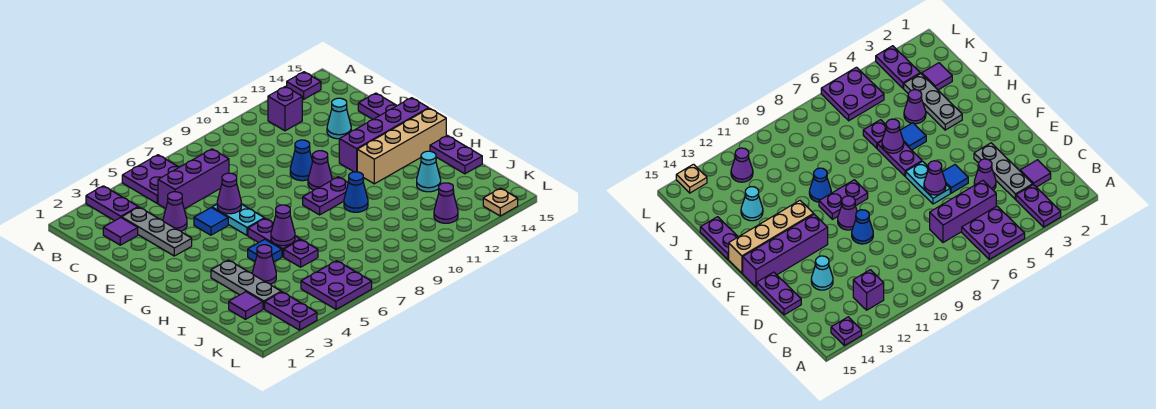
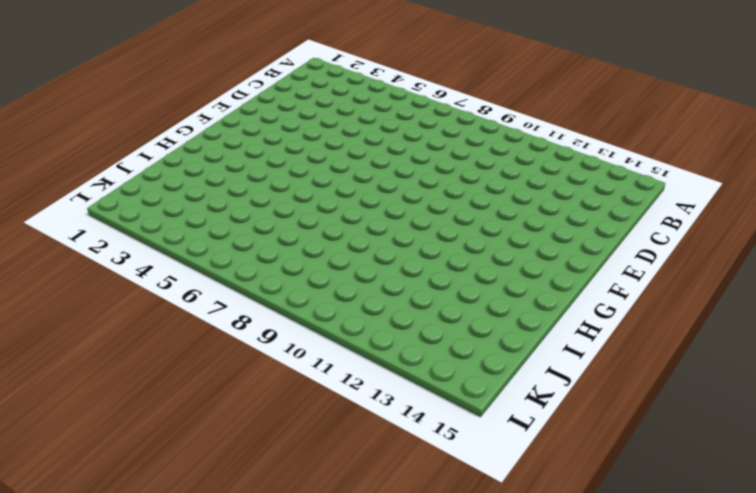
none -> purple plate A3:B3 level 1
none -> purple plate A5:B6 level 1
none -> purple plate A14 level 1
none -> purple brick B12 level 1

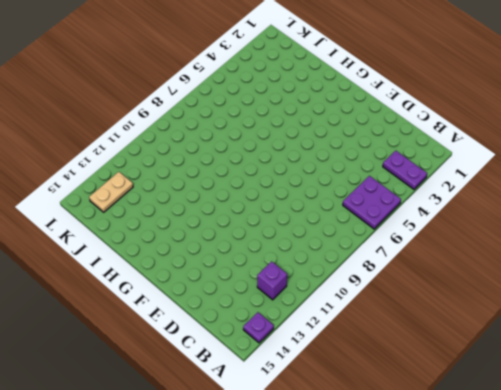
tan plate K13:K14 level 1 -> none
none -> purple tile C2 level 1
none -> grey plate C3:E3 level 1
none -> purple brick C5:C7 level 1
none -> purple cone D4 level 1

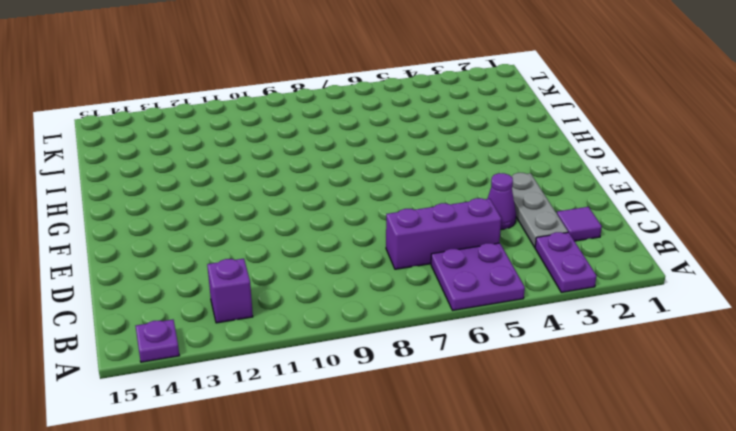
none -> cyan cone D13 level 1
none -> purple plate D15:E15 level 1
none -> blue tile E5 level 1
none -> cyan plate E6:F6 level 1

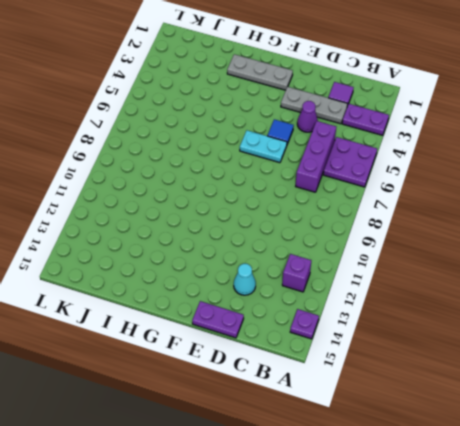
grey plate F2:H2 level 1 -> grey plate H3:J3 level 1
none -> blue cone E10 level 1
none -> purple cone F10 level 1
none -> purple brick F12:F15 level 1
none -> purple plate G6:H6 level 1

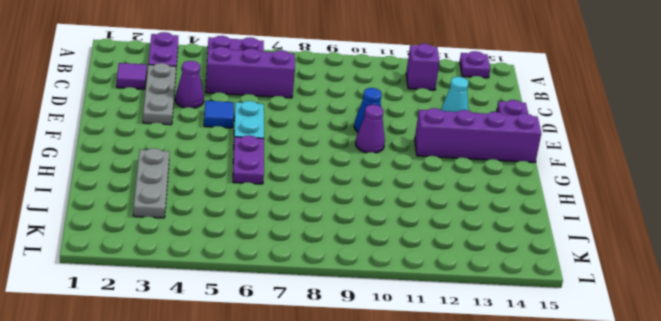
none -> purple plate G9:G10 level 1
none -> tan brick G12:G15 level 1
none -> blue tile H5 level 1
none -> blue cone H10 level 1

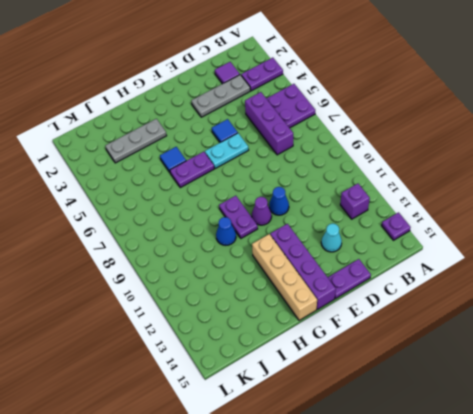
none -> purple cone D4 level 1
none -> purple plate H15:I15 level 1
none -> purple cone I4 level 1
none -> purple plate I6 level 1

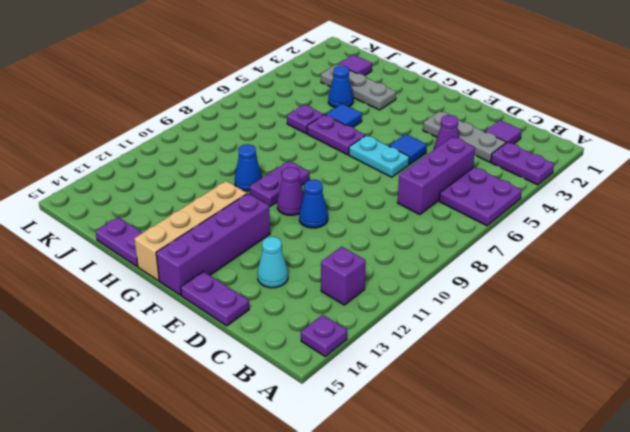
blue cone I4 level 1 -> purple cone I4 level 1
none -> cyan cone I13 level 1
none -> purple plate K3:L3 level 1
none -> purple plate K5:L6 level 1
none -> purple cone K12 level 1

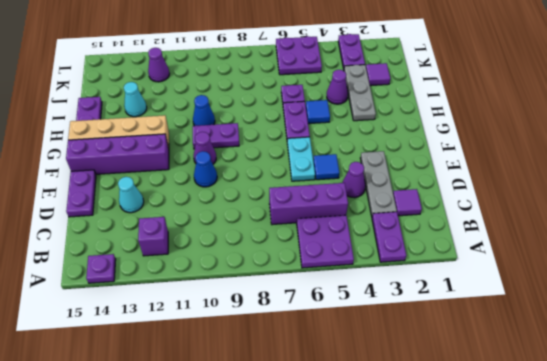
none -> tan plate L14 level 1
none -> purple cone E6 level 2
none -> purple cone H6 level 2

